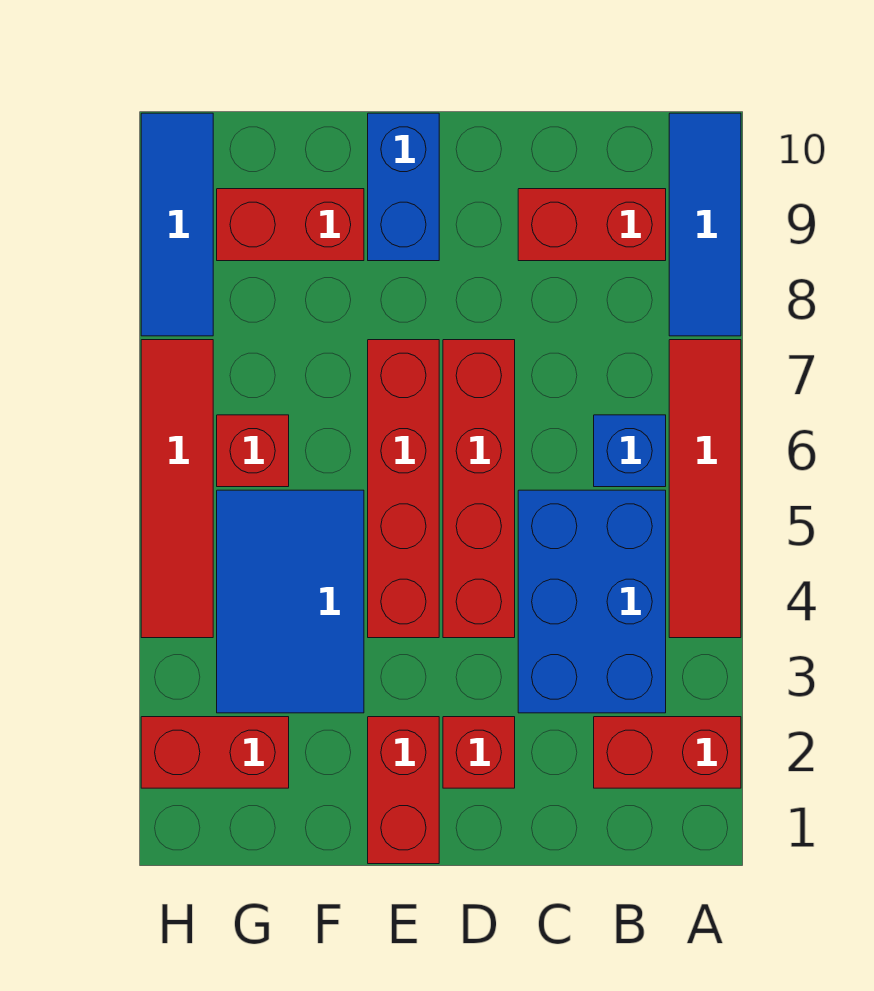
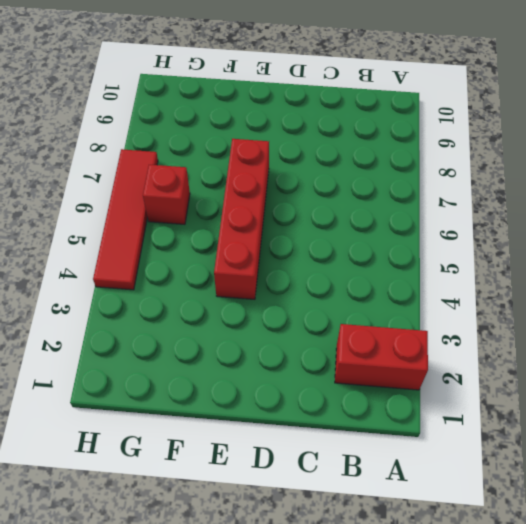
none -> red tile A4:A7 level 1
none -> blue tile A8:A10 level 1
none -> blue brick B3:C5 level 1

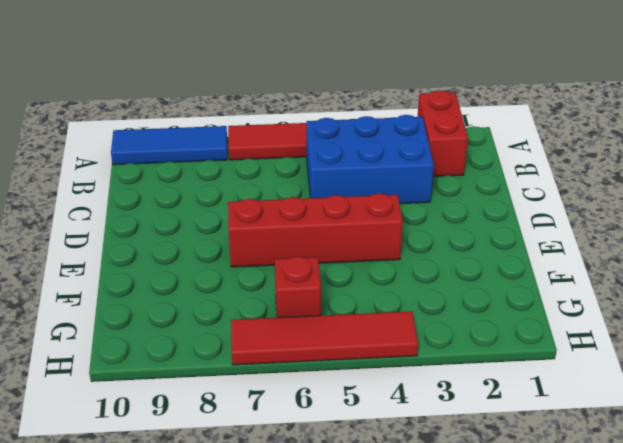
none -> blue brick B6 level 1
none -> red brick B9:C9 level 1
none -> red brick D2 level 1

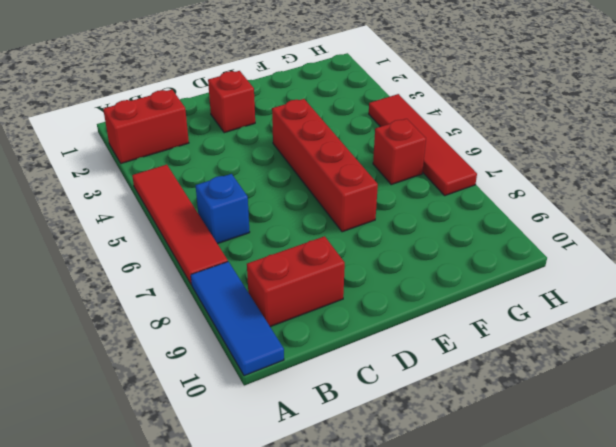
none -> blue brick B3:C5 level 1
none -> red brick D4:D7 level 1
none -> red brick E1:E2 level 1

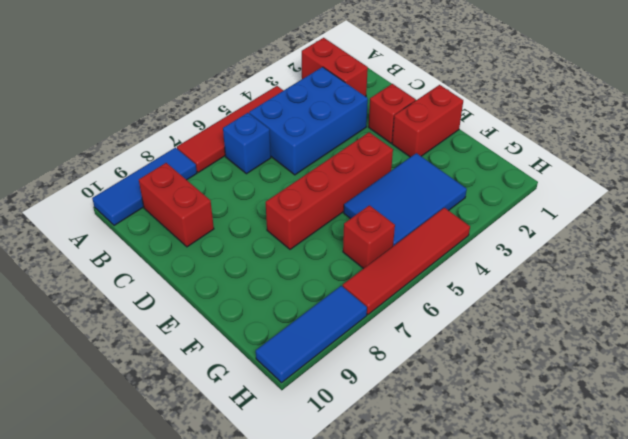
none -> red brick D4:D7 level 1
none -> blue brick E9:E10 level 1
none -> red brick F9:G9 level 1

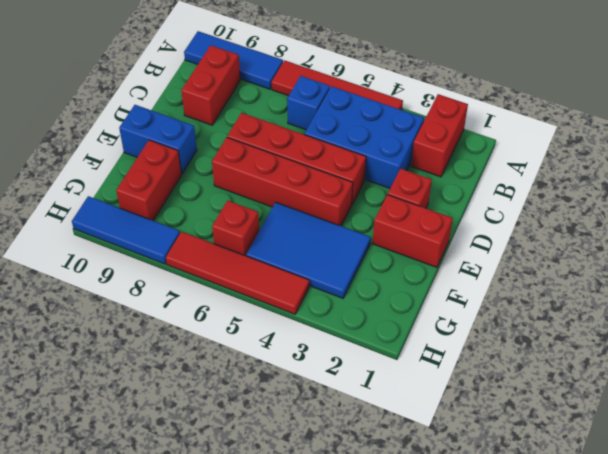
none -> red brick G2:H2 level 1

